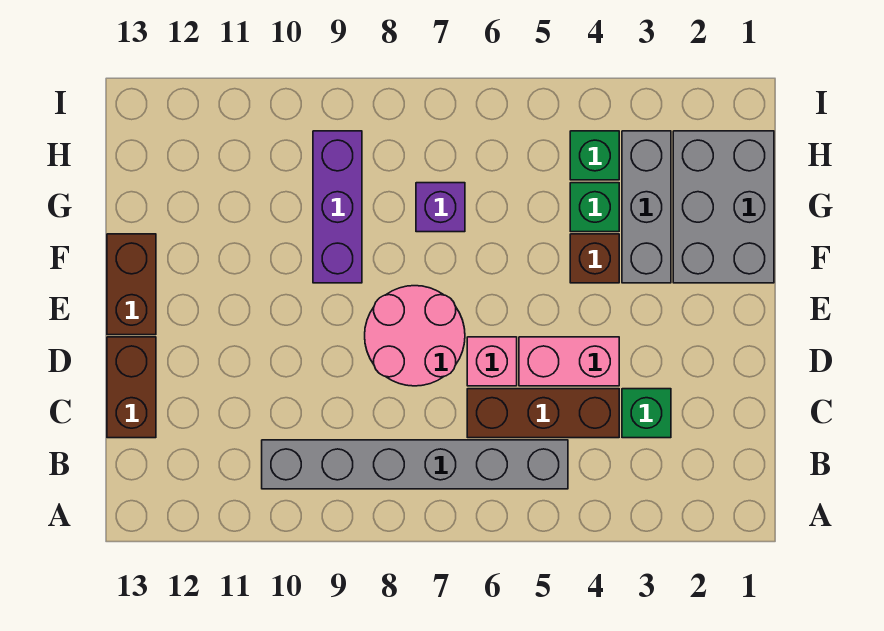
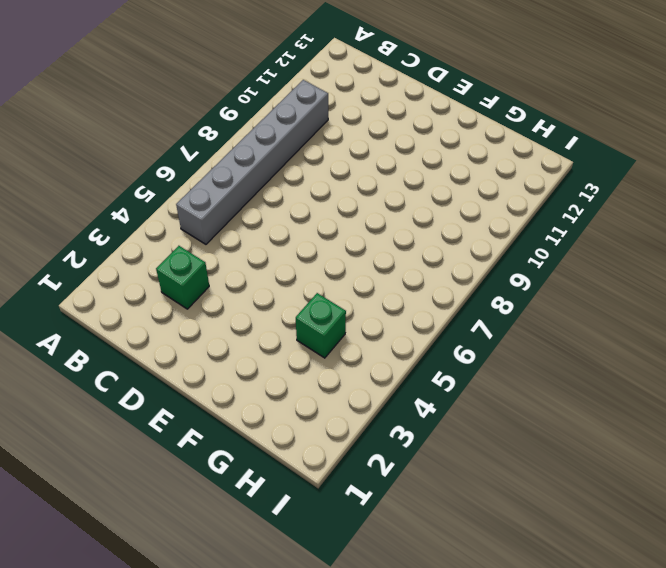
none -> brown brick C4:C6 level 1
none -> brown brick C13:D13 level 1
none -> pink brick D4:D5 level 1

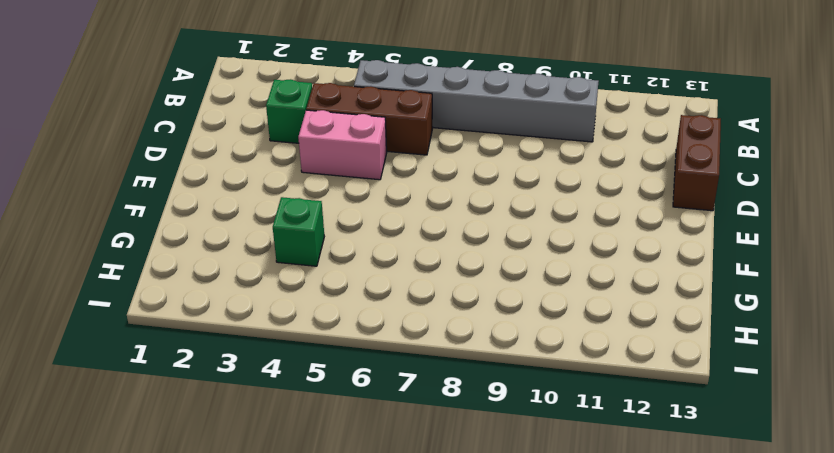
none -> pink brick D6 level 1
none -> pink round brick D7:E8 level 1
none -> brown brick E13:F13 level 1

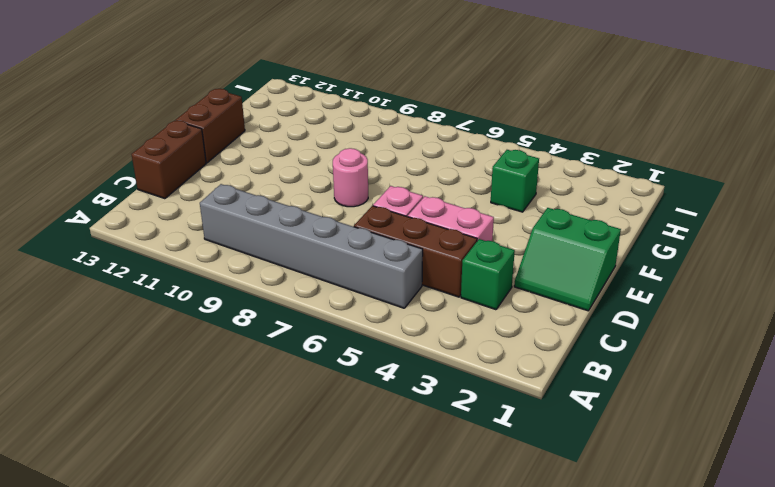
green slope D1:E2 level 1 top E -> none
pink round brick E8 level 1 -> pink round brick D7:E8 level 1
none -> grey brick F1:H2 level 1
none -> grey brick F3:H3 level 1
none -> brown brick F4 level 1

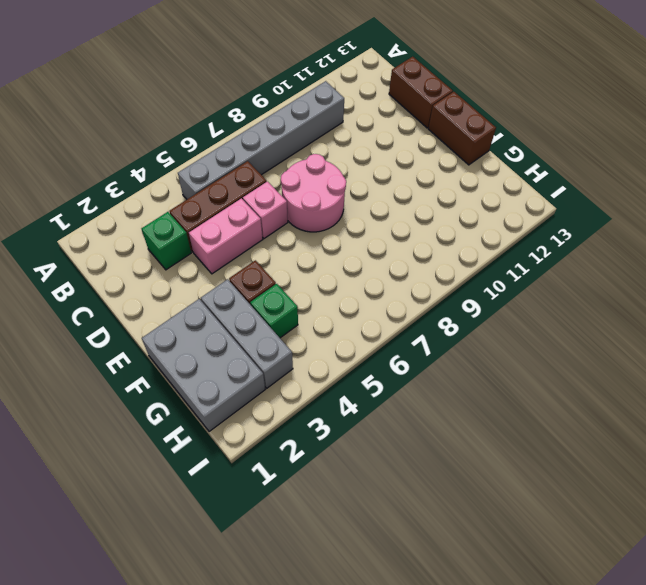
none -> purple brick F9:H9 level 1
none -> purple brick G7 level 1
none -> green brick H4 level 1

